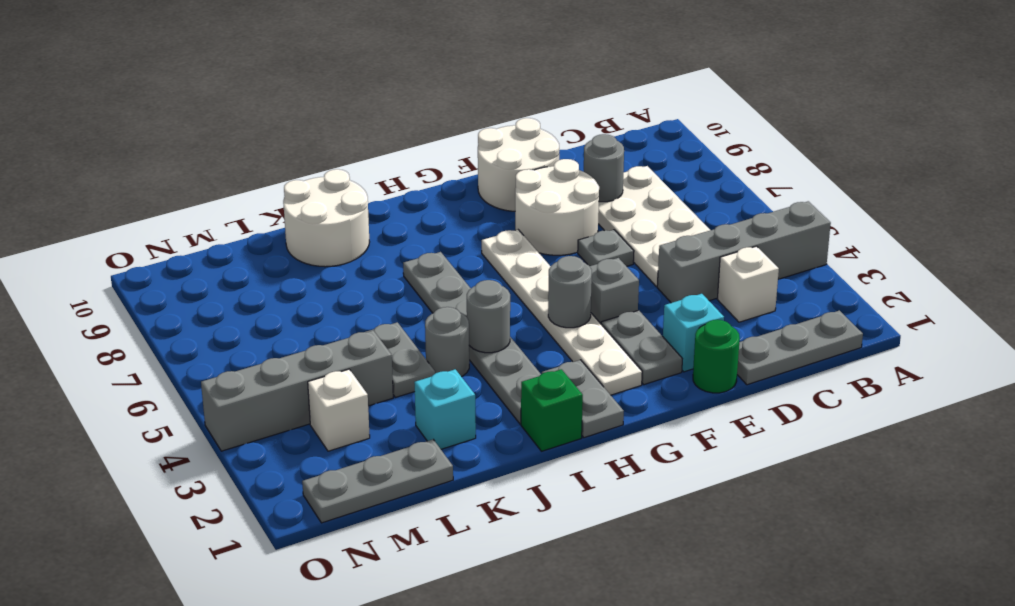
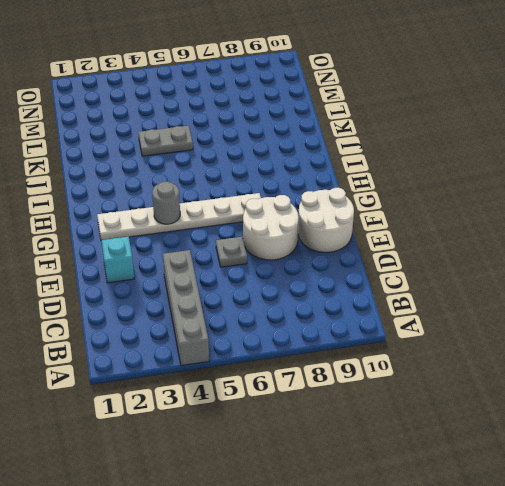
none -> grey plate B1:D1 level 1
none -> white brick C3 level 1
none -> white plate C5:D8 level 1

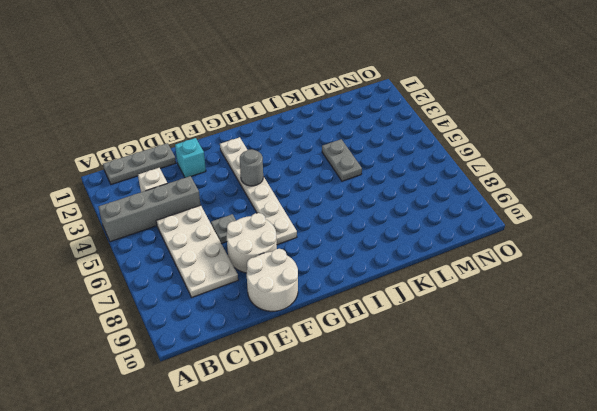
none -> green round brick E1 level 1
none -> grey plate F2:F3 level 1
none -> grey brick F4 level 1

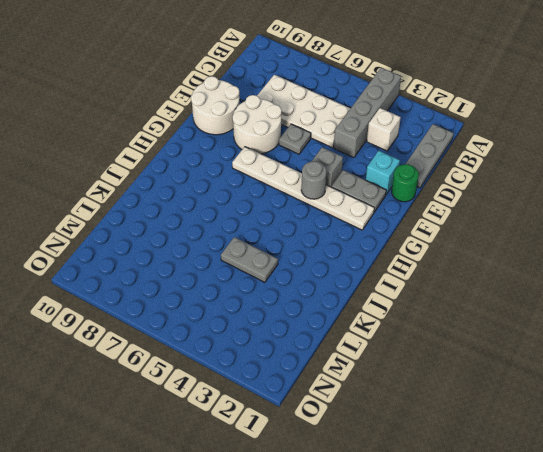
none -> grey plate H1:H2 level 1
none -> green brick I1 level 1
none -> grey plate I2:I7 level 1

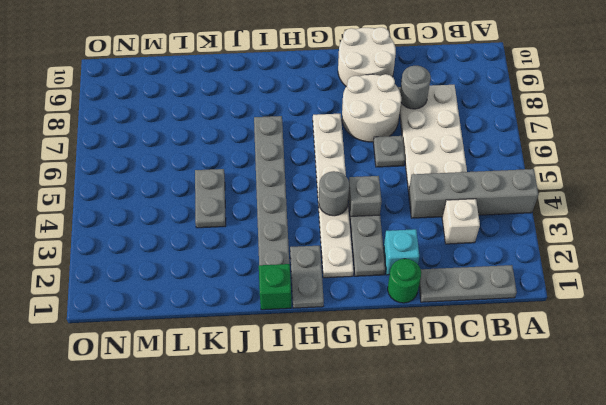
none -> grey round brick J4 level 1
none -> white round brick J9:K10 level 1
none -> cyan brick K2 level 1

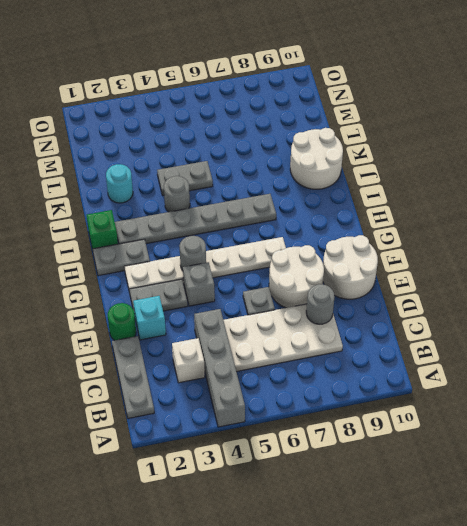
cyan round brick K2 level 1 -> cyan brick K2 level 1
none -> grey plate L1:N1 level 1
none -> grey brick L4:O4 level 1
none -> white brick M3 level 1

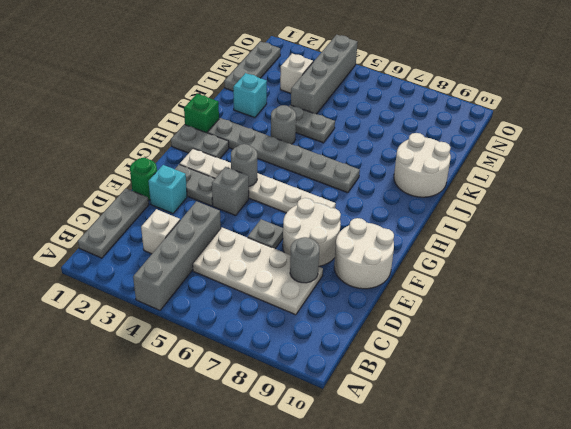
none -> grey round brick I4 level 2

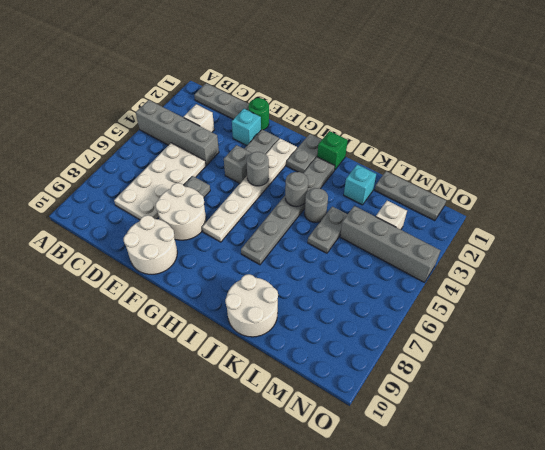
none -> grey round brick D8 level 2

